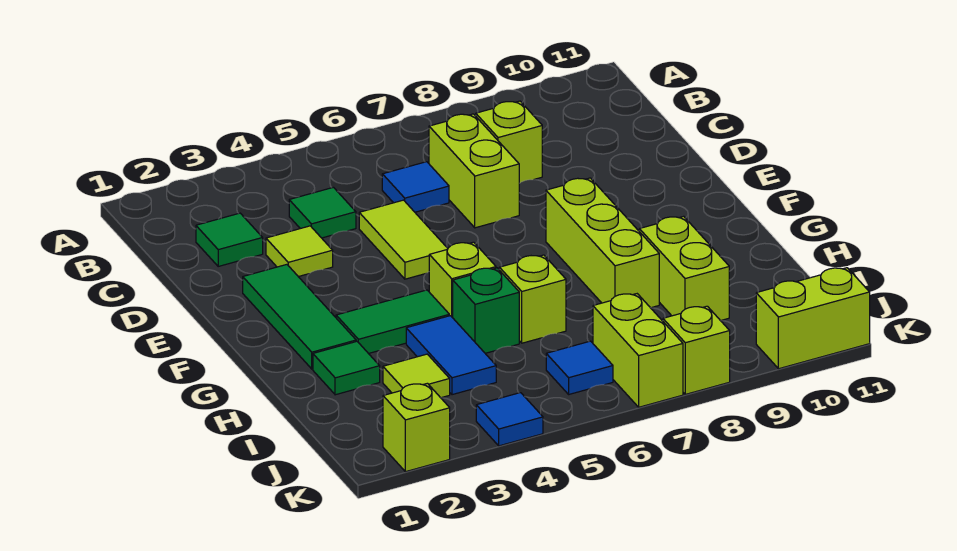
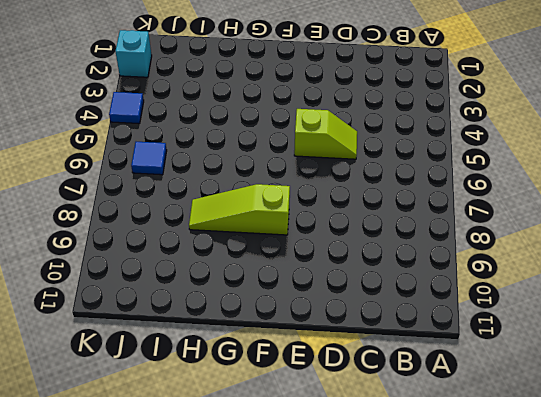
lime slope D5:E5 level 1 top E -> lime tile D5:E5 level 1
lime slope F8:H8 level 1 top F -> lime brick F8:H8 level 1
cyan brick K2 level 1 -> lime brick K2 level 1
none -> green tile C2 level 1
none -> green tile C4 level 1
none -> blue tile C6 level 1

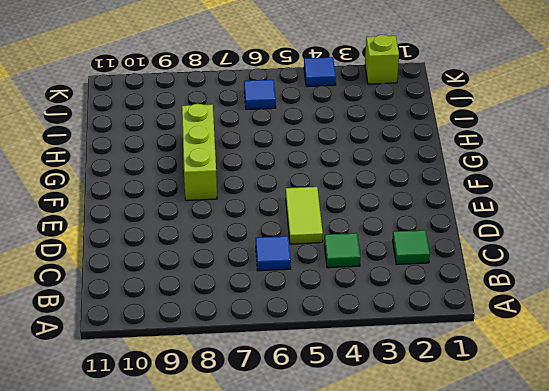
none -> lime brick C7:D7 level 1
none -> lime brick C8 level 1
none -> lime tile D3 level 1

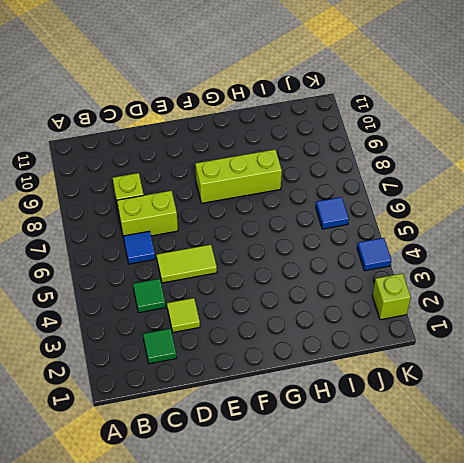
none -> green tile E2:G2 level 1
none -> green tile G3:G4 level 1
none -> lime brick G5 level 1

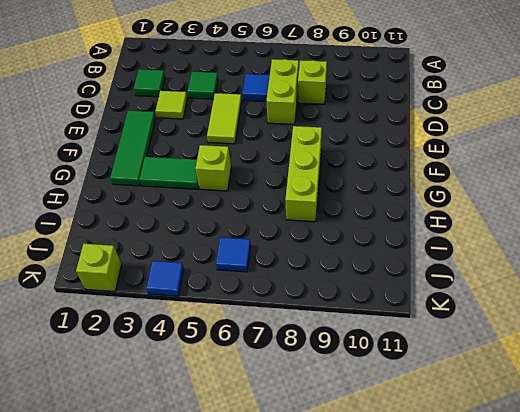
none -> green tile H2 level 1
none -> blue tile H4:I4 level 1
none -> green brick H5 level 1

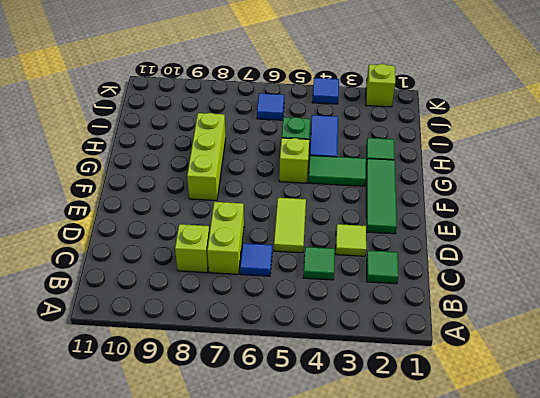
none -> lime brick H6 level 1
none -> lime brick H9:I9 level 1
none -> lime tile I3 level 1

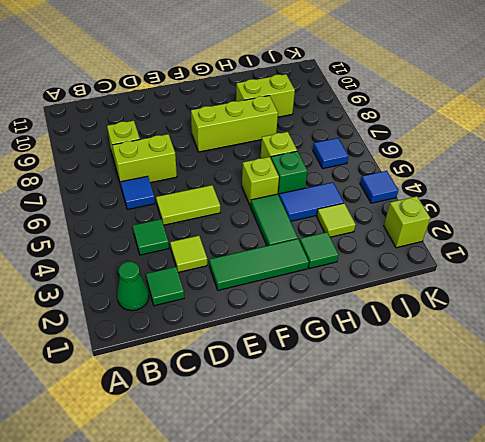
green cone B2 level 1 -> none
none -> lime brick J7:K7 level 1
none -> lime brick K8 level 1
none -> lime brick K10:K11 level 1

